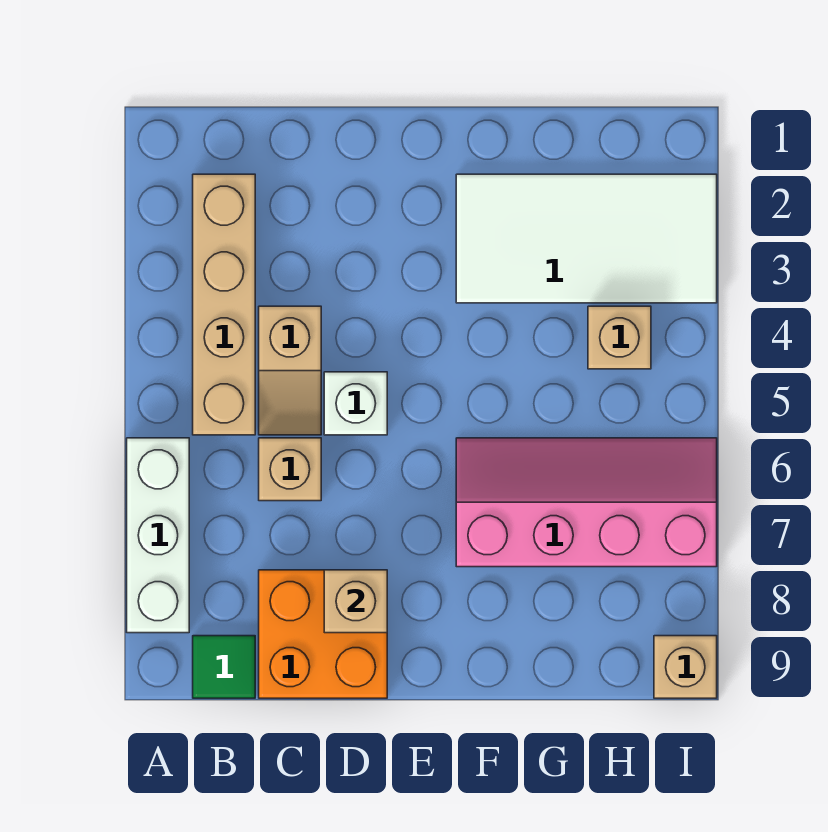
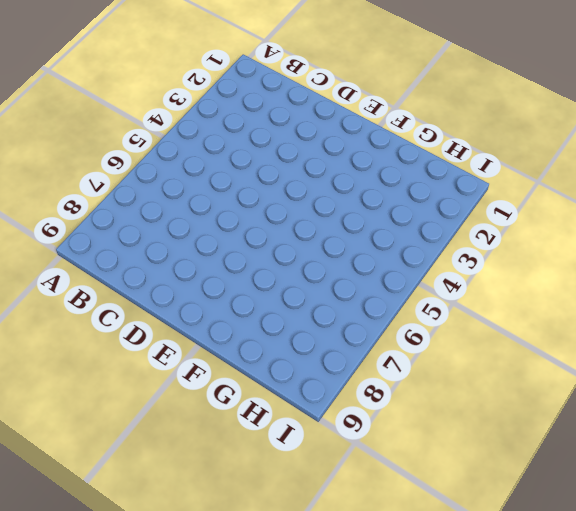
none -> white brick A6:A8 level 1
none -> tan brick B2:B5 level 1
none -> green tile B9 level 1

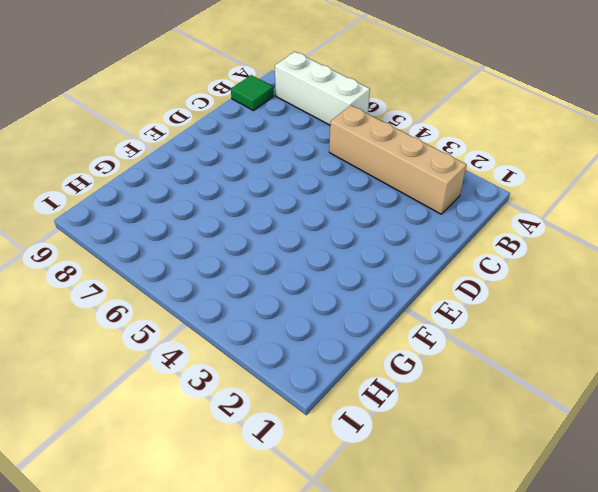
none -> tan slope C4:C5 level 1 top 4
none -> tan brick C6 level 1
none -> orange brick C8:D9 level 1

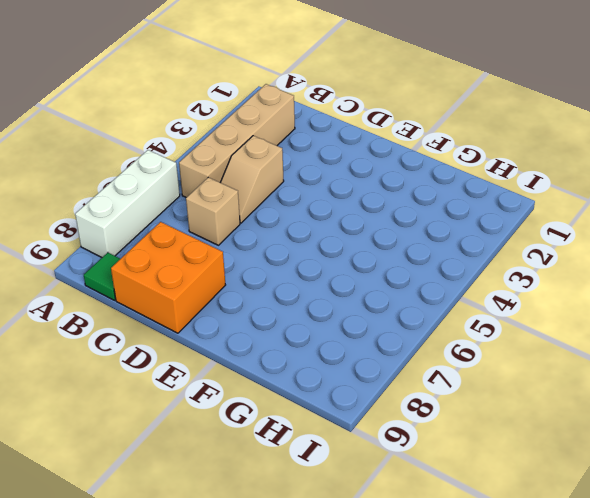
none -> white brick D5 level 1
none -> white tile F2:I3 level 1
none -> pink slope F6:I7 level 1 top 7

